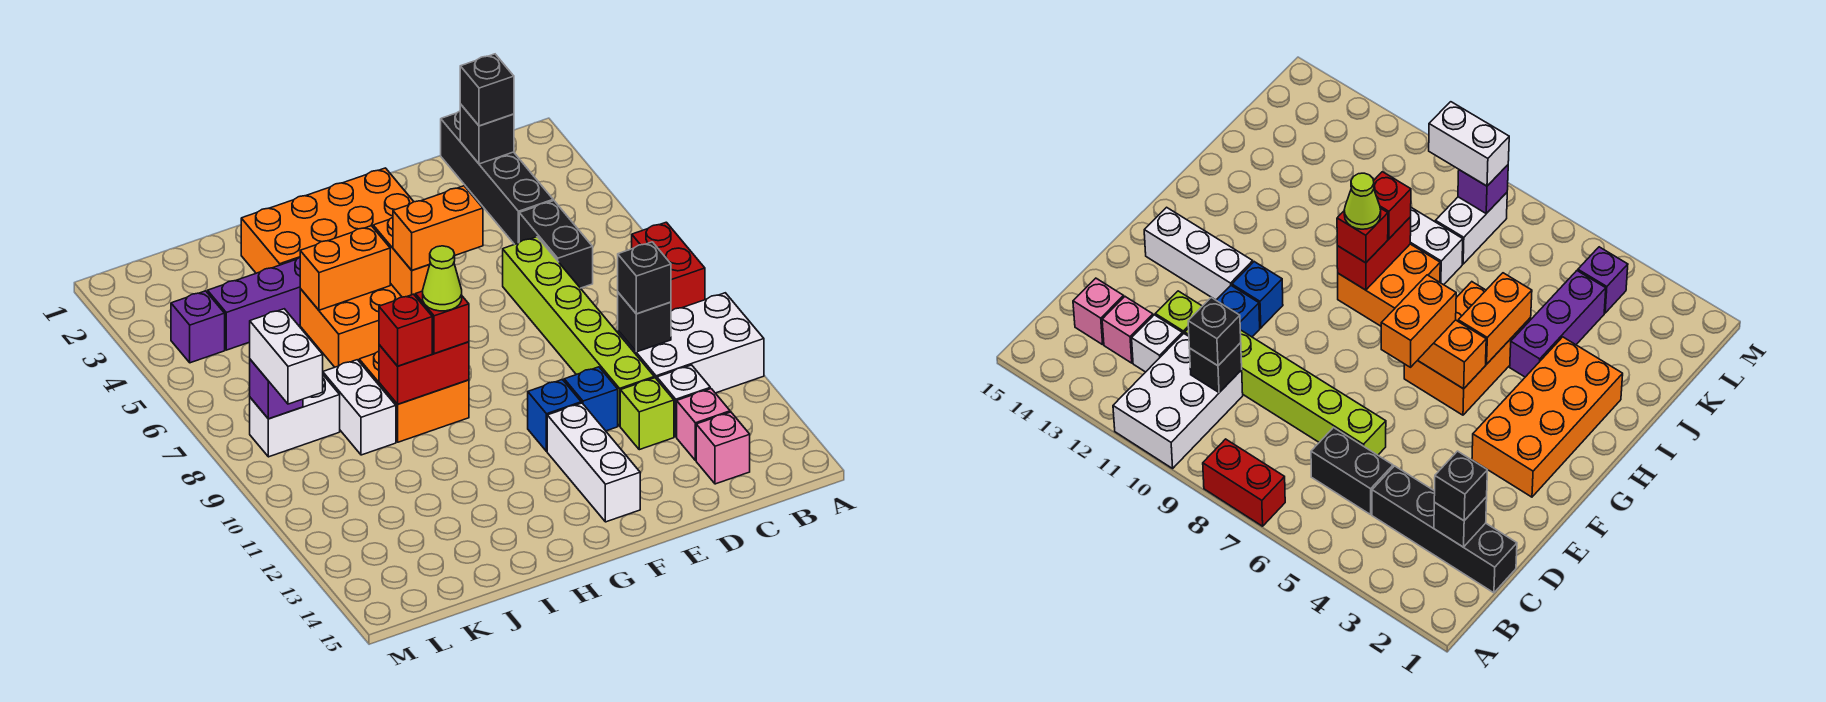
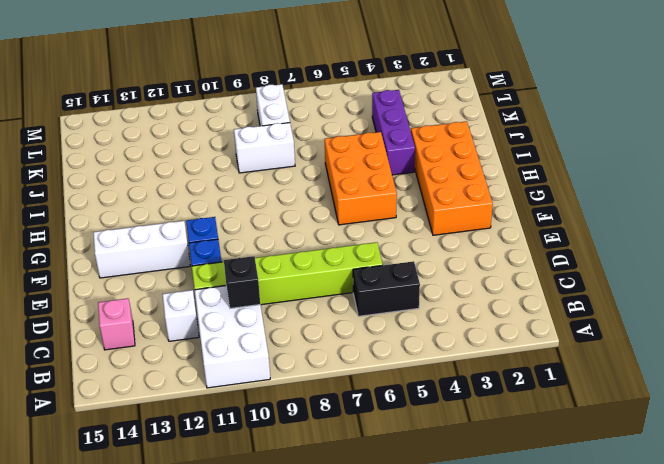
none -> red brick A7:A8 level 1
none -> black brick C1:C4 level 1
none -> pink brick C13 level 1
none -> lime brick D12 level 1

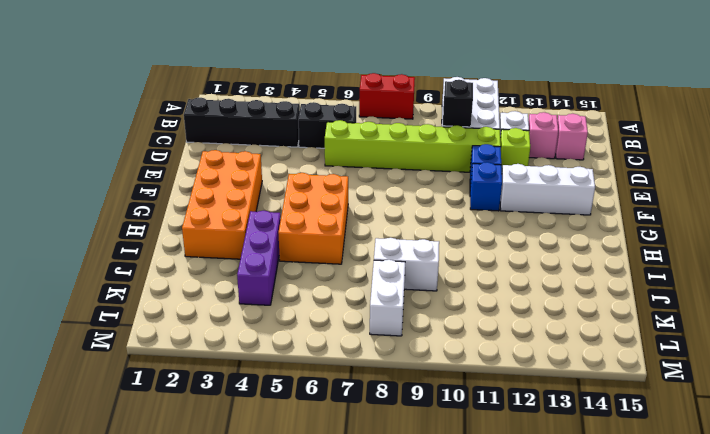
none -> orange brick H8:I9 level 1
none -> purple brick L4 level 1
none -> black brick C2 level 2
none -> orange brick G5:G6 level 2

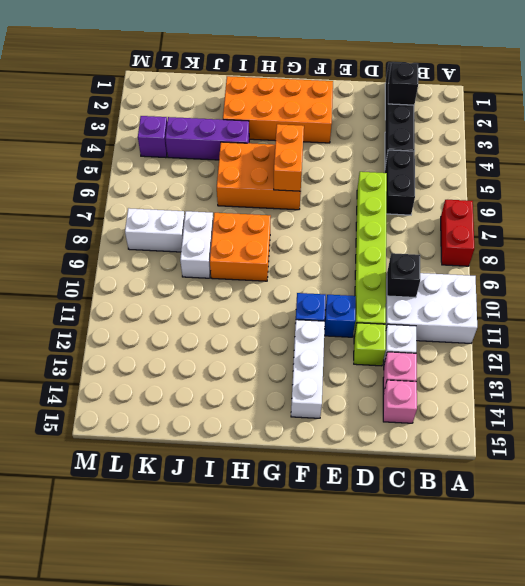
none -> orange brick H5:I5 level 2
none -> red brick H9:I9 level 2
none -> purple brick L8 level 2
none -> black brick C2 level 3

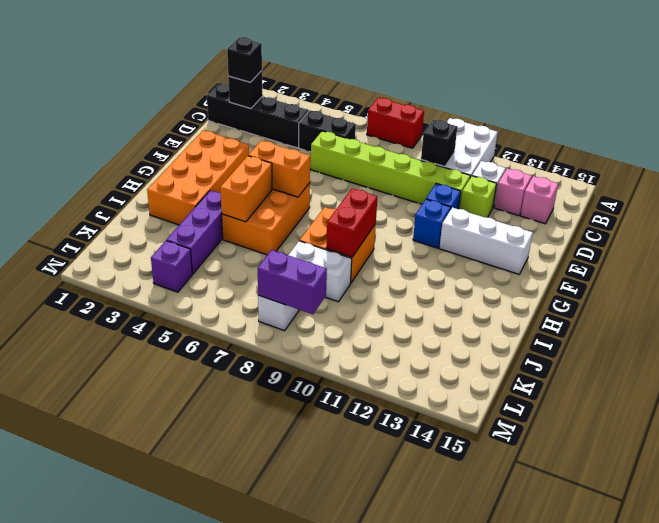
purple brick L8:L9 level 2 -> purple brick L8 level 2
none -> black brick C10 level 3
none -> orange brick F6:G6 level 3
none -> red brick H9 level 3
none -> red brick I9 level 3

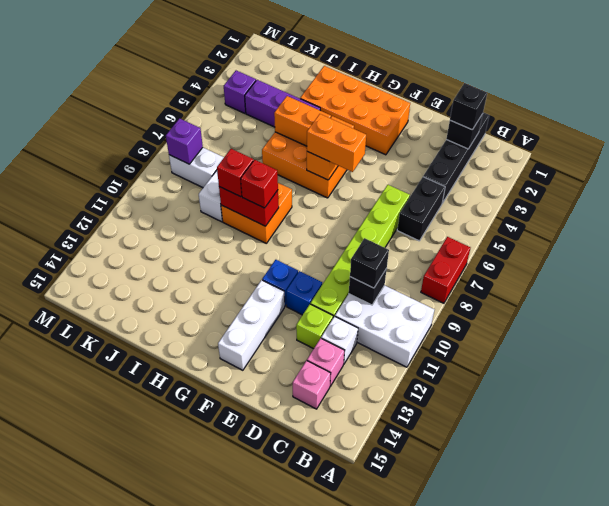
none -> white brick L8:L9 level 3
none -> lime cone H9 level 4

